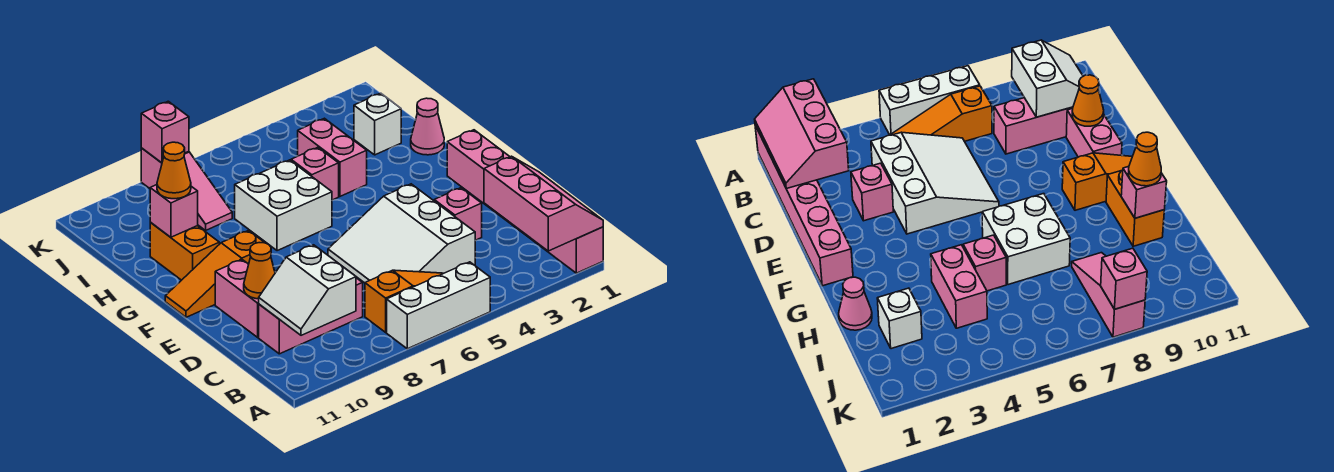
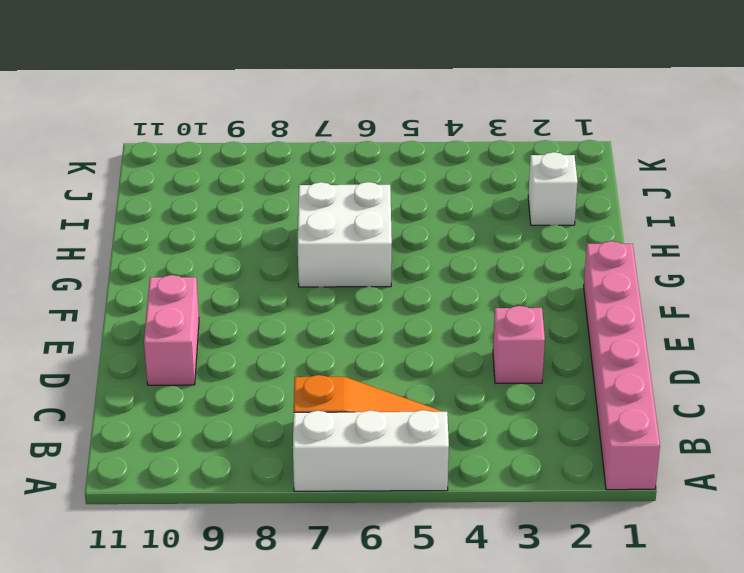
none -> white slope C4:E6 level 1 top 4
none -> pink brick C8:C10 level 1
none -> orange slope F9:F11 level 1 top 9

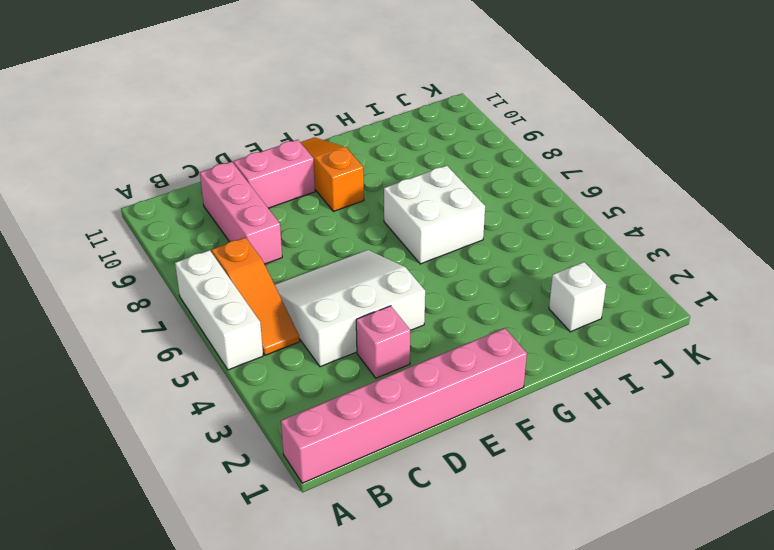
none -> orange brick G10:H10 level 1
none -> pink cone H1 level 1
none -> pink brick H4:I4 level 1

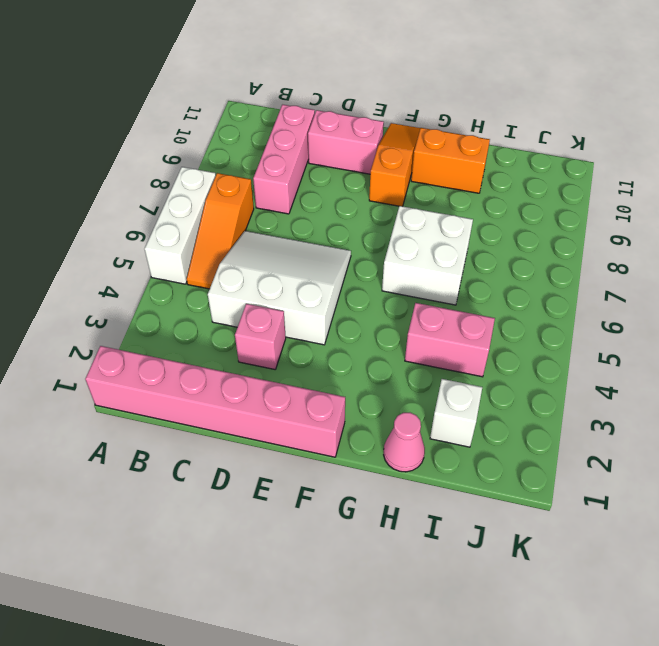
none -> pink brick H5 level 1
none -> pink slope I8:K8 level 1 top K
none -> pink slope A1:C2 level 2 top 2

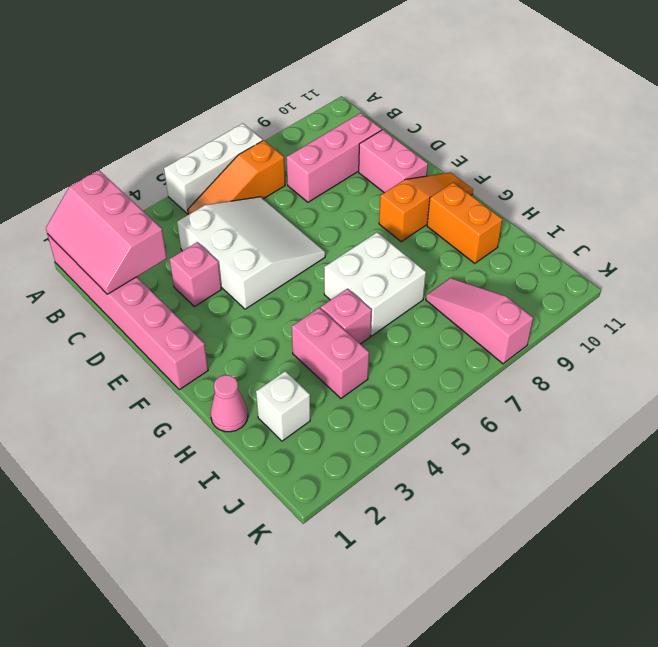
none -> white slope B9:C10 level 2 top 9
none -> orange cone D10 level 2
none -> pink brick H10 level 2

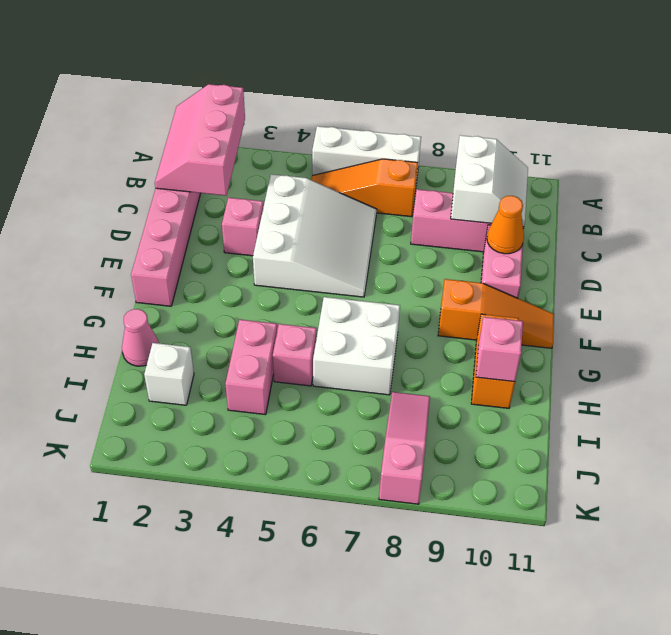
none -> pink brick K8 level 2
none -> orange cone H10 level 3

